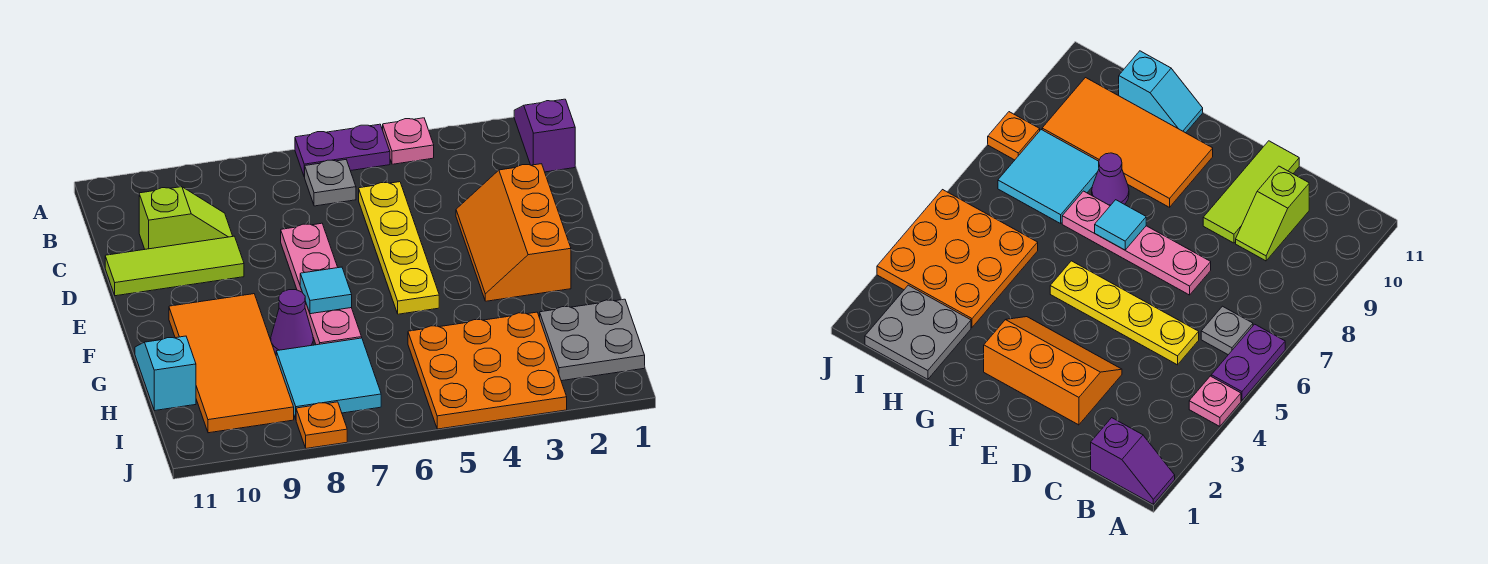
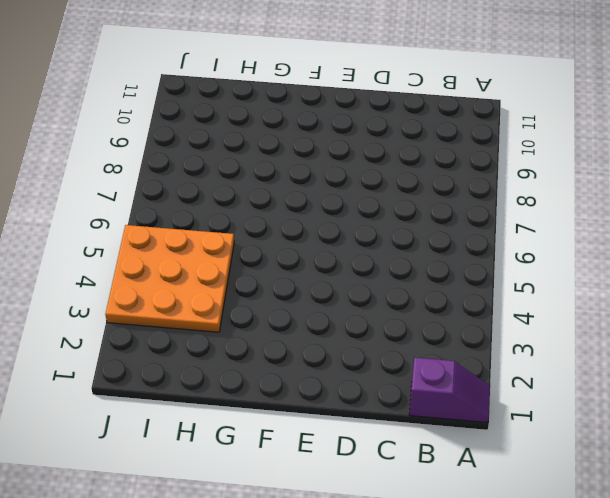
none -> pink plate A4 level 1
none -> purple plate A5:A6 level 1
none -> grey plate B6 level 1

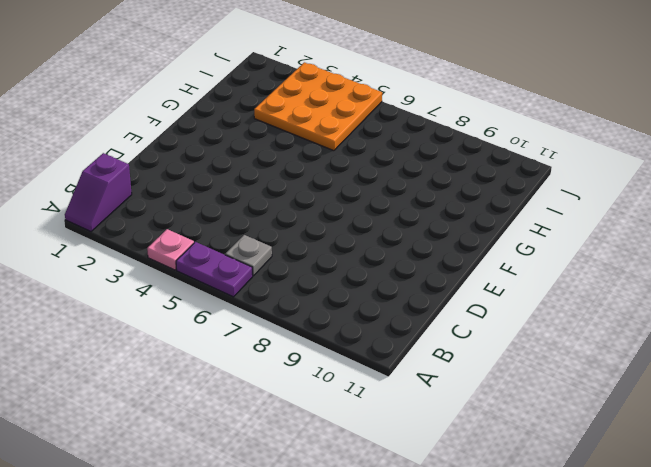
none -> yellow plate C5:F5 level 1
none -> lime slope C9:C10 level 1 top 10
none -> orange slope D2:F3 level 1 top 2

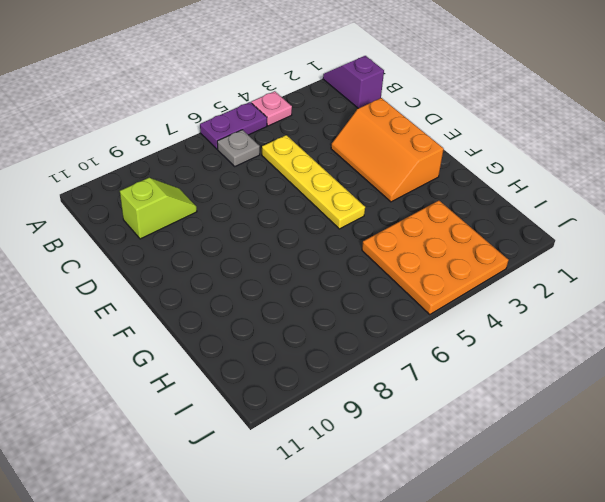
none -> pink plate D7:G7 level 1
none -> lime tile D9:D11 level 1
none -> orange tile F9:I10 level 1

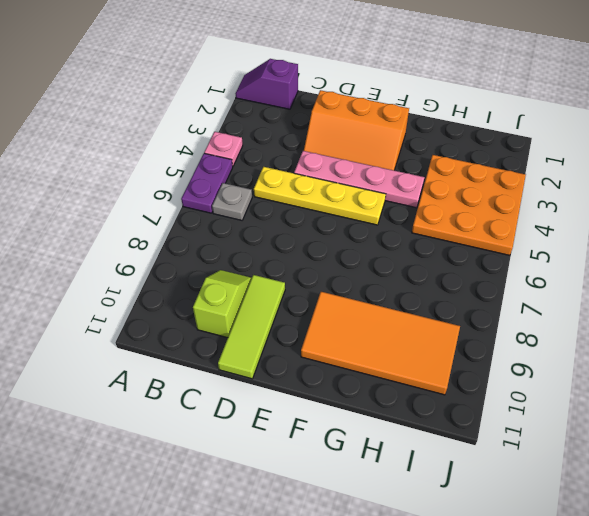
pink plate D4:G4 level 1 -> pink plate D7:G7 level 1
none -> purple cone G8 level 1
none -> cyan slope G11:H11 level 1 top H
none -> grey plate H1:I2 level 1

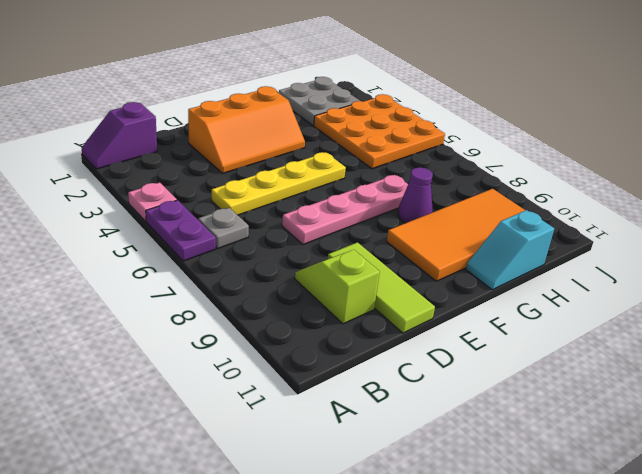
none -> cyan tile H7:I8 level 1
none -> orange plate J8 level 1
none -> cyan tile F7 level 2

